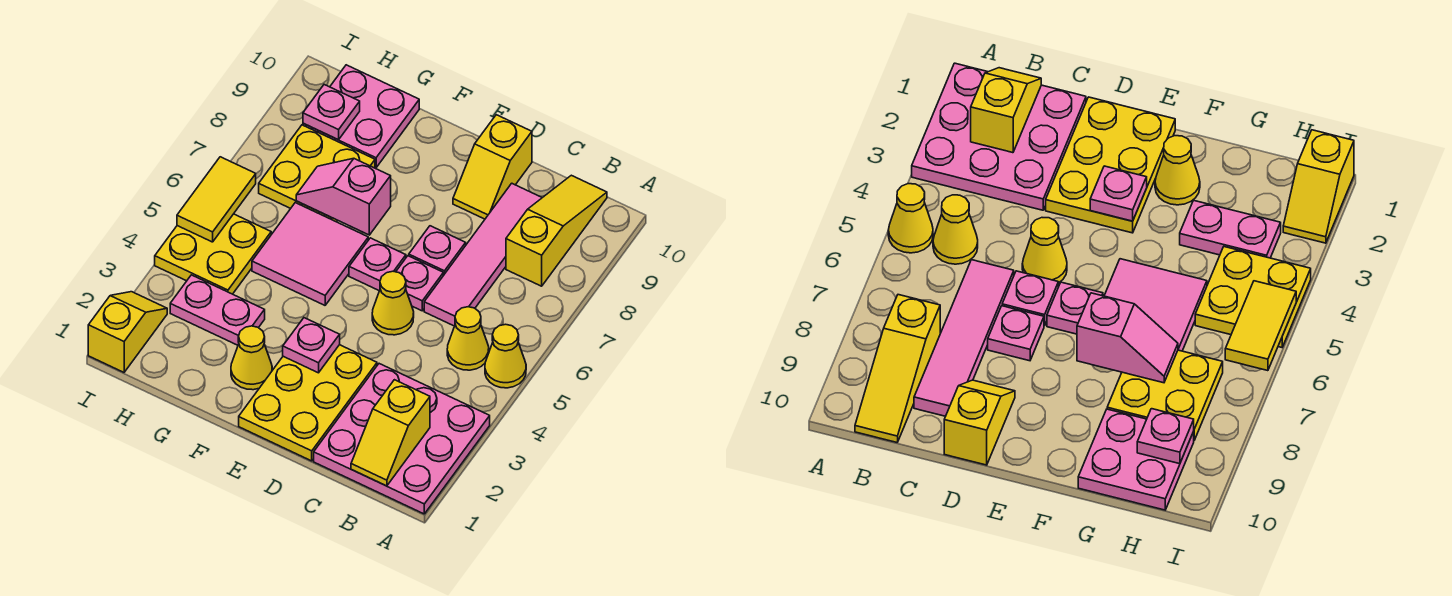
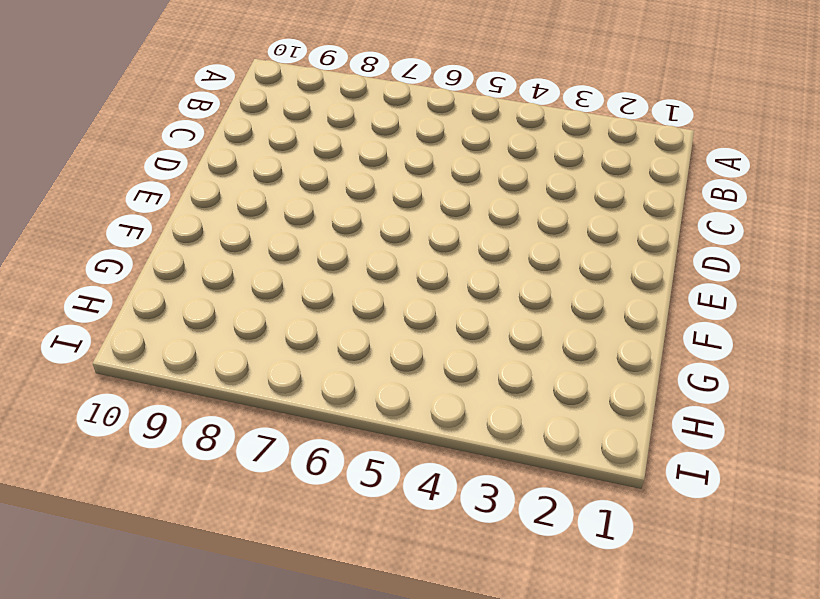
none -> pink plate A1:C3 level 1
none -> yellow cone A5 level 1
none -> yellow cone B5 level 1

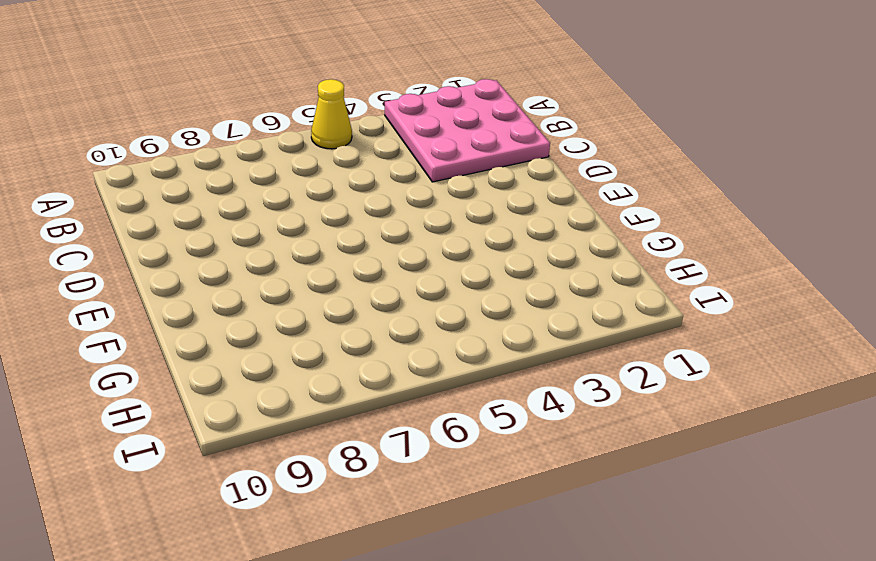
none -> yellow cone B5 level 1
none -> yellow slope B8:B10 level 1 top 8
none -> pink tile C6:C9 level 1

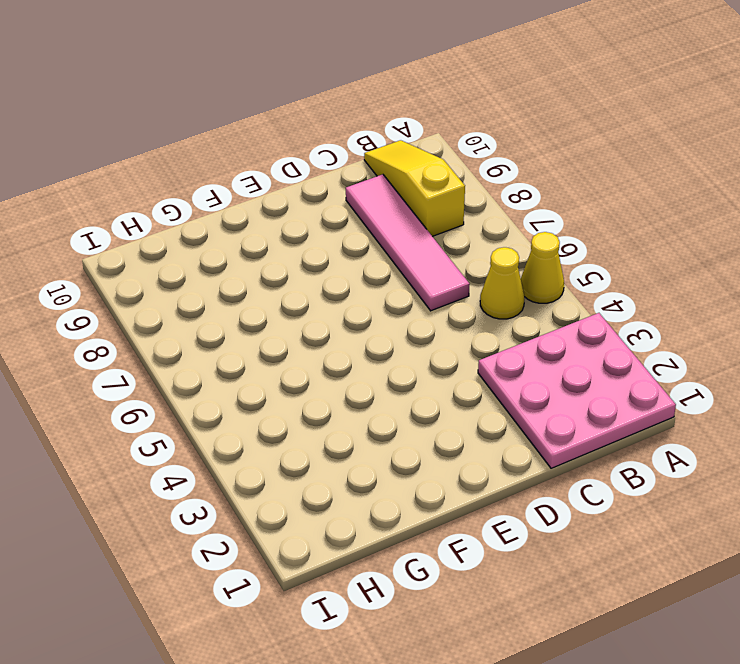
none -> yellow plate D1:E3 level 1
none -> yellow cone D5 level 1
none -> pink plate D6 level 1

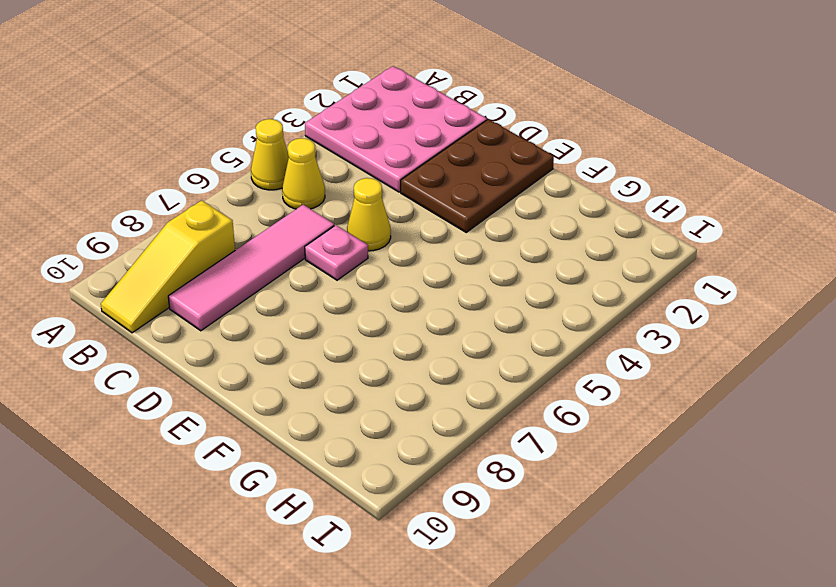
brown plate D1:E3 level 1 -> yellow plate D1:E3 level 1
none -> pink plate D7 level 1
none -> yellow slope D9:D10 level 1 top 10
none -> pink plate E6 level 1

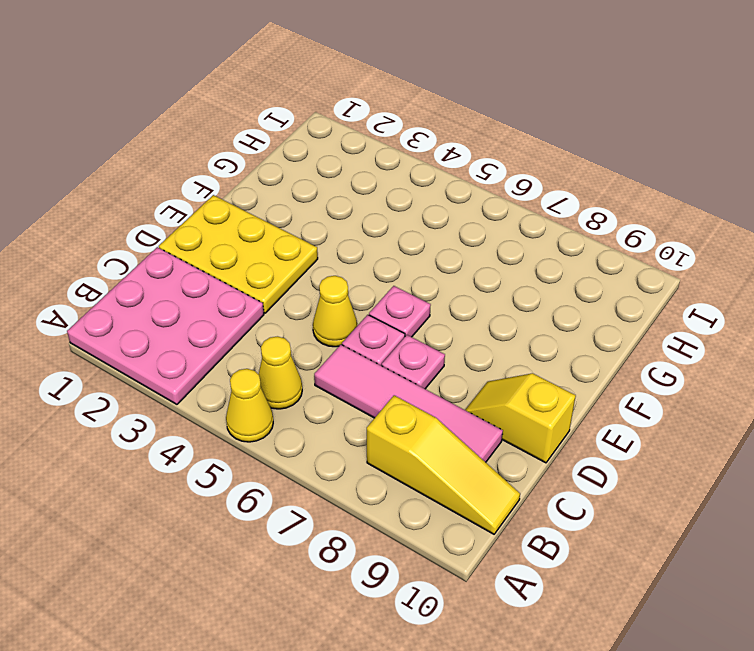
none -> yellow cone F2 level 1
none -> pink tile F5:G6 level 1
none -> pink plate G3:H3 level 1

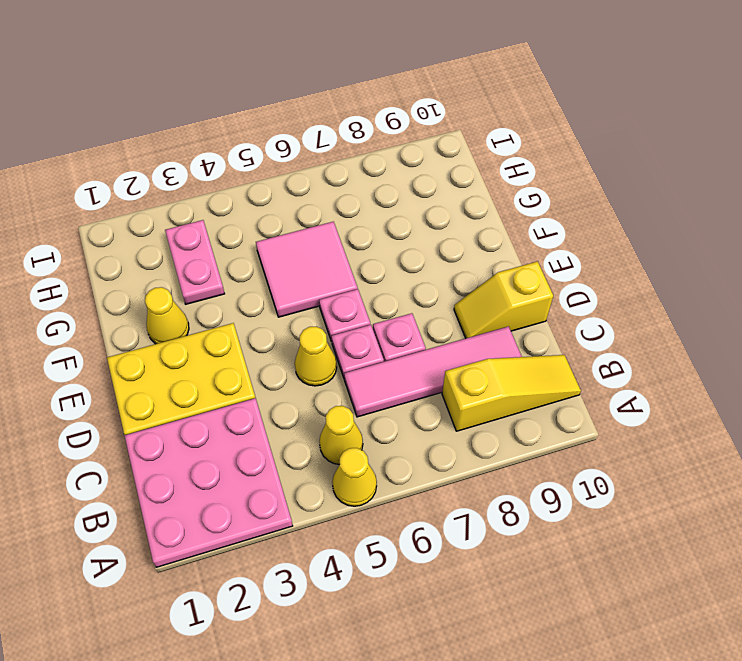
none -> yellow plate G7:H8 level 1
none -> pink plate G9:H10 level 1
none -> yellow plate H4:I5 level 1

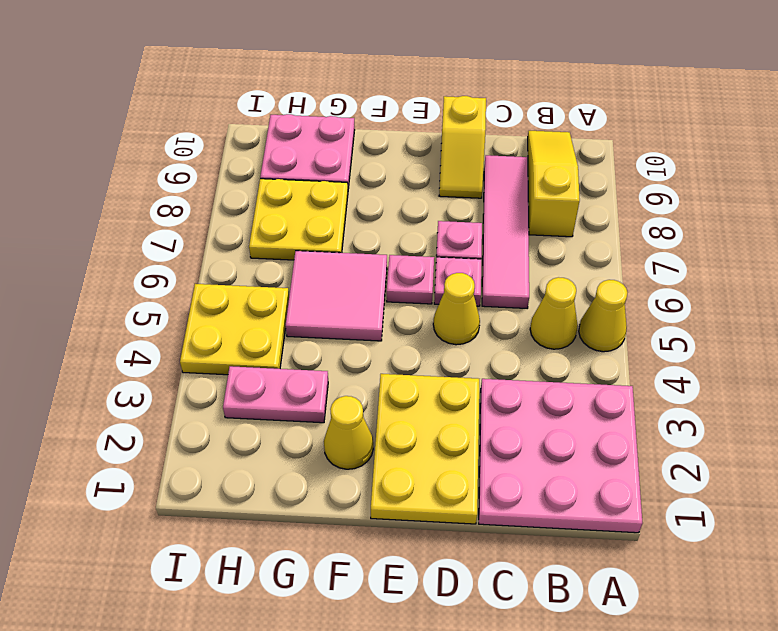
none -> yellow slope I1:I2 level 1 top 1
none -> yellow slope B1:B2 level 2 top 2
none -> pink plate E3 level 2

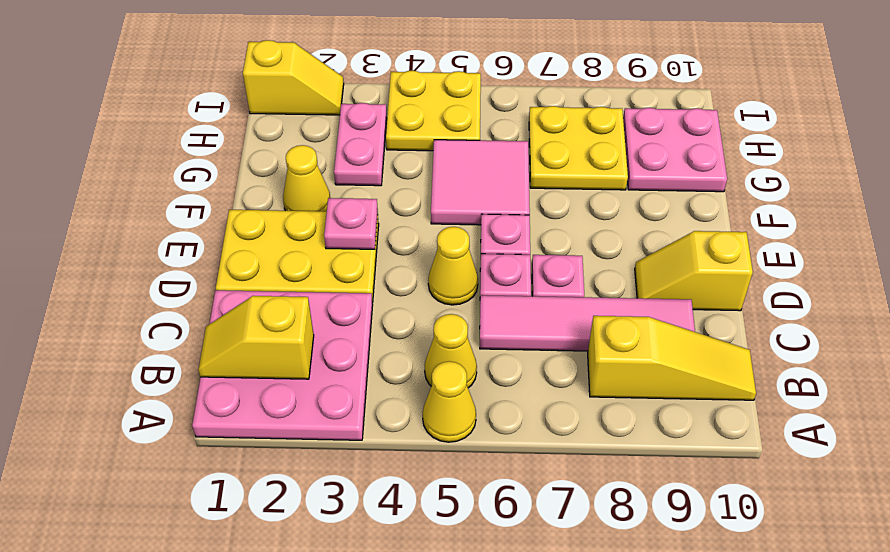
none -> pink slope F7:G7 level 2 top F
none -> pink plate H9 level 2
none -> yellow tile I5:I6 level 2

